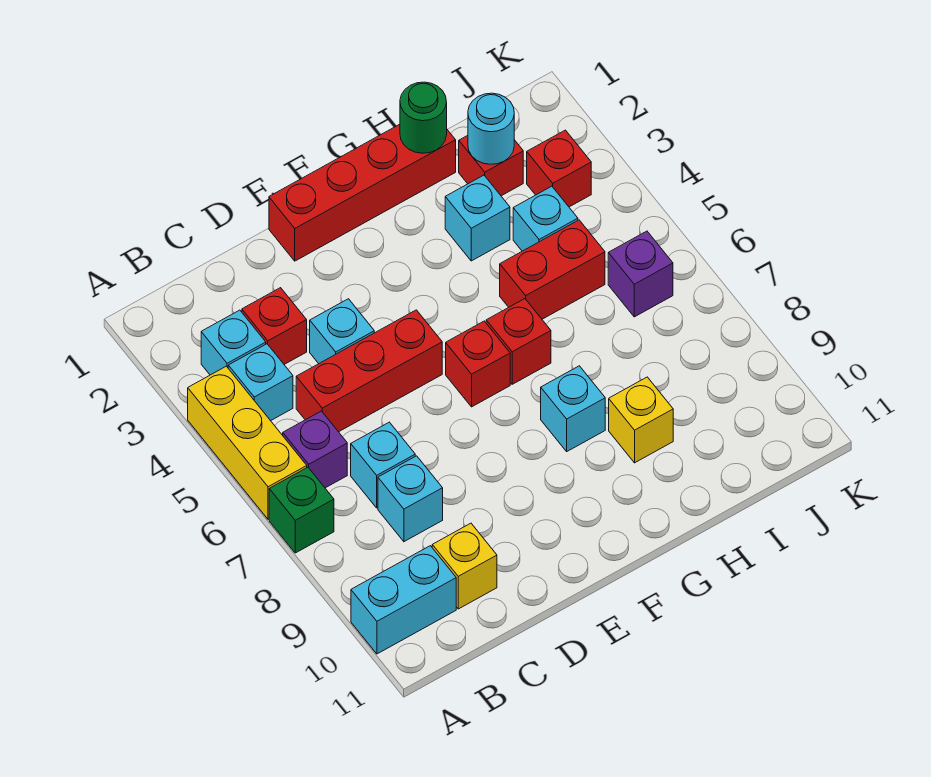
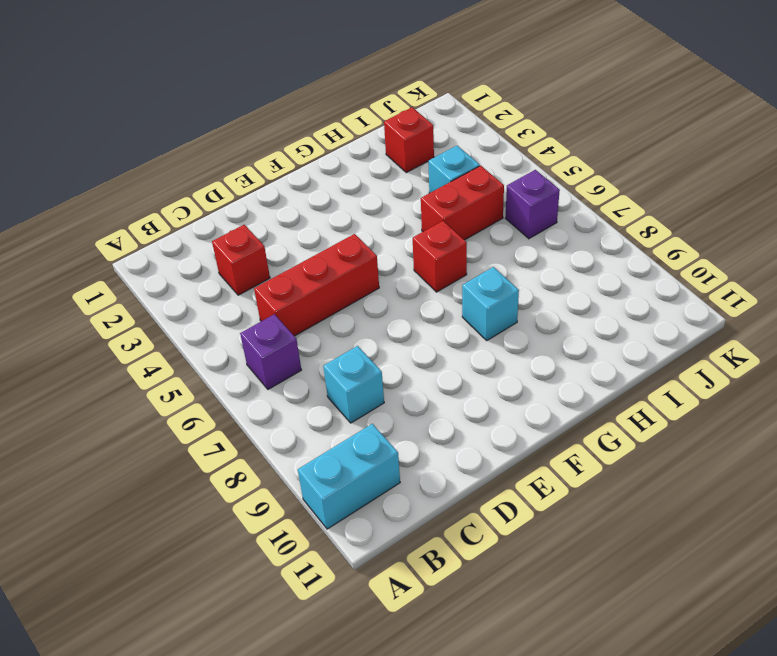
none -> yellow brick A4:A6 level 1
none -> green brick A7 level 1
none -> cyan brick B3 level 1

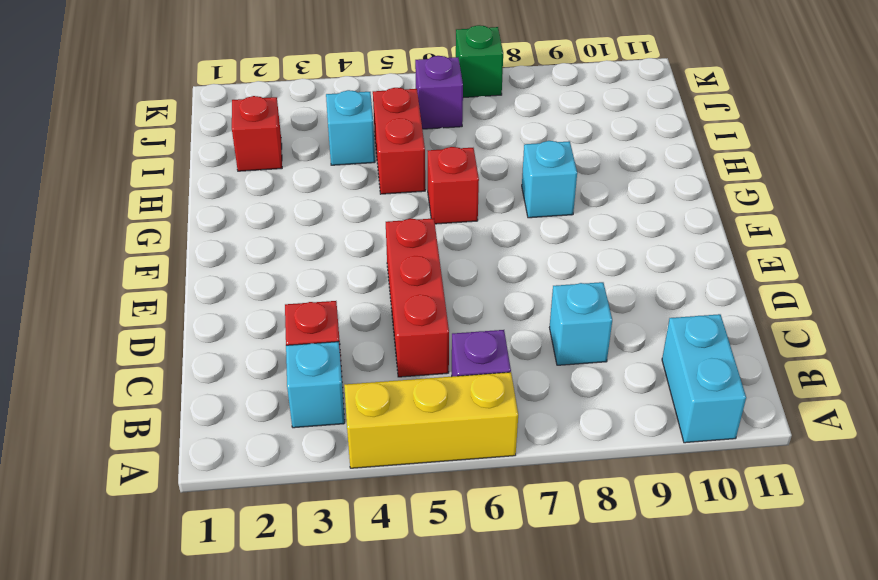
green brick K7 level 1 -> green brick A7 level 1
none -> cyan brick B4 level 1
none -> cyan brick C7 level 1
none -> yellow brick C10 level 1

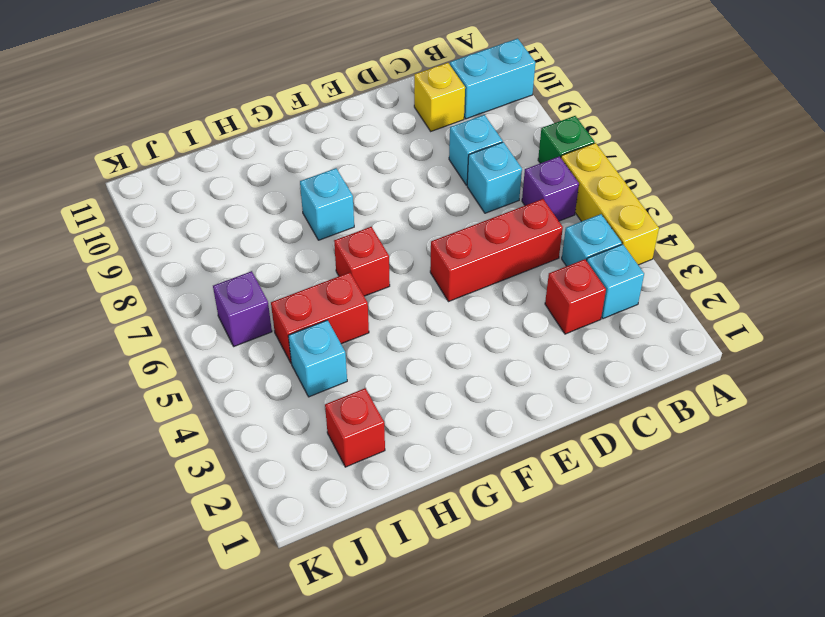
none -> cyan brick D4 level 1
none -> red brick E1:H1 level 1
none -> red brick F6 level 1

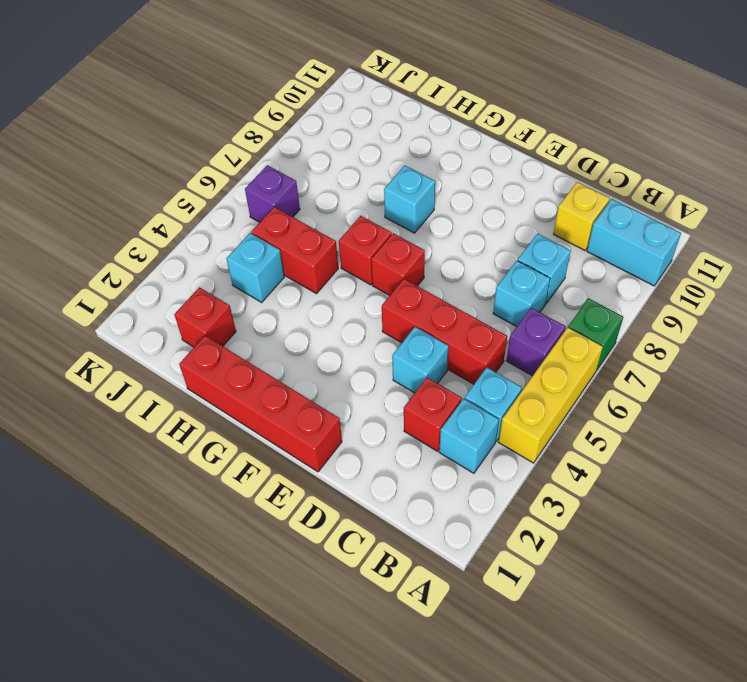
none -> cyan brick H3 level 1
none -> yellow brick H9 level 1
none -> red brick J3 level 1

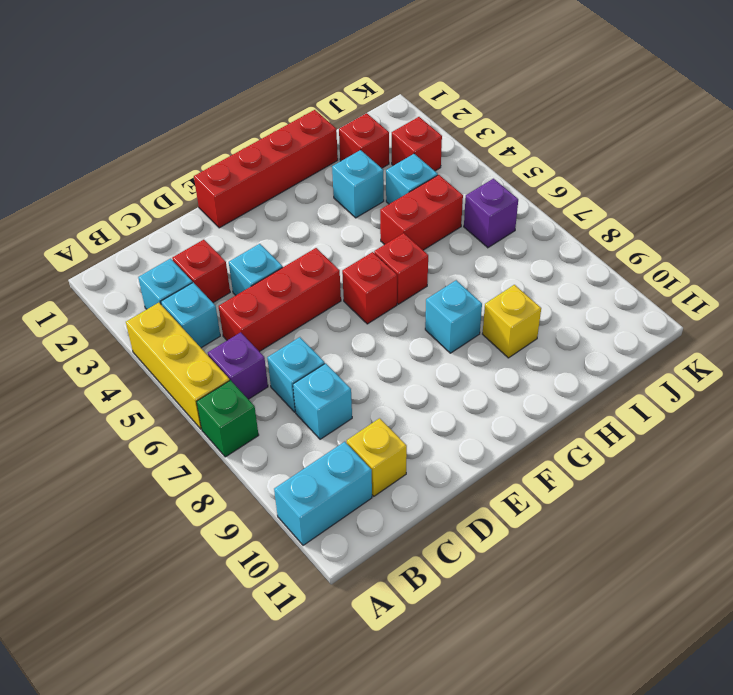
none -> green round brick H1 level 2
none -> cyan round brick I2 level 2

